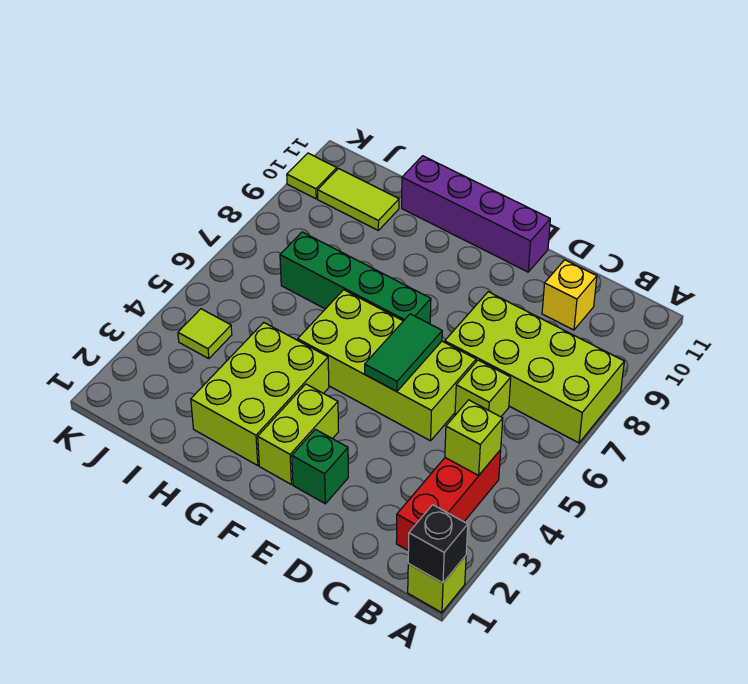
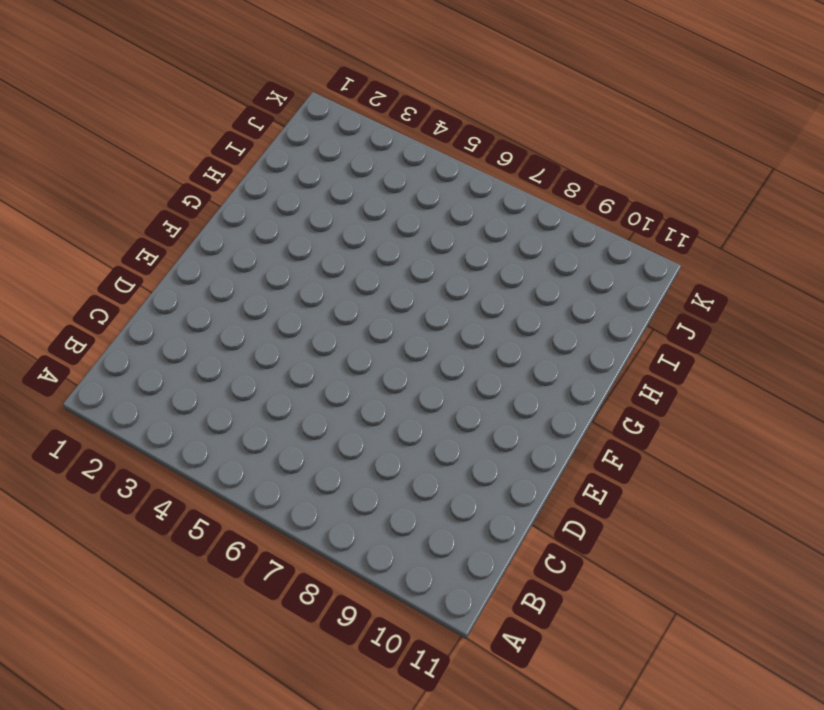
none -> lime brick A1 level 1
none -> lime brick A7:D8 level 1
none -> red brick B2:B4 level 1

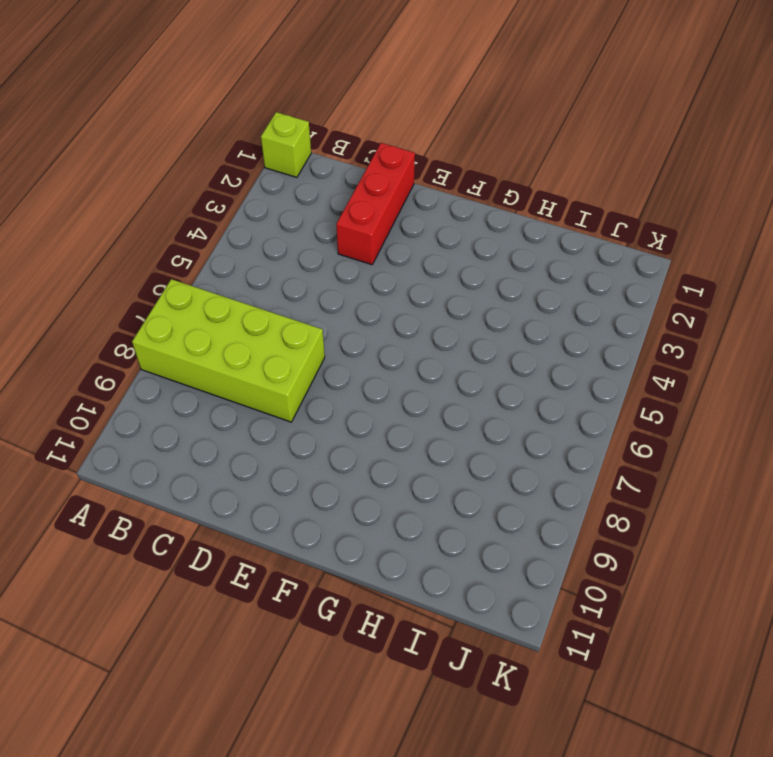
red brick D1:D3 level 1 -> red brick B2:B4 level 1
none -> lime brick C6 level 1
none -> yellow brick C10 level 1
none -> lime brick D5:G6 level 1

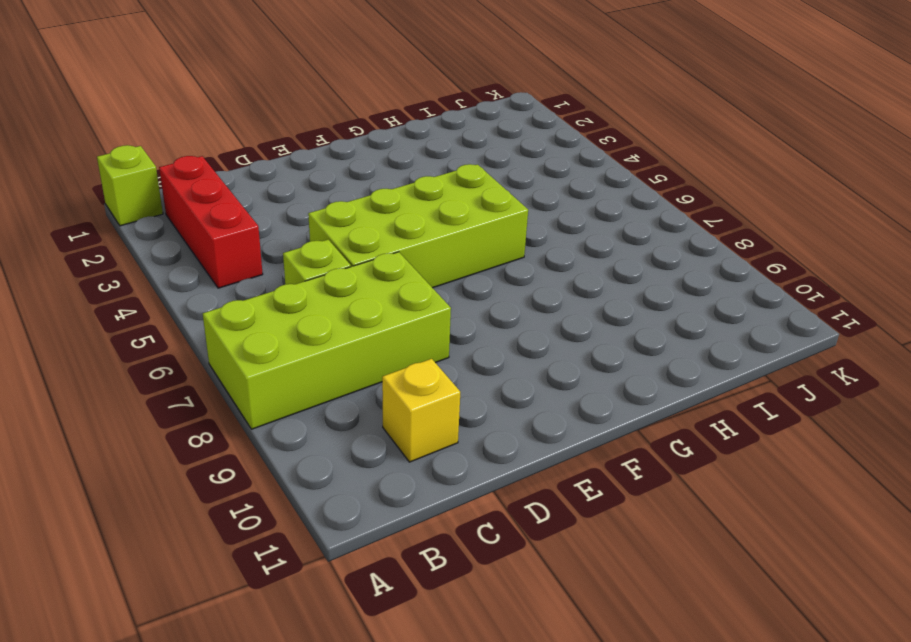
none -> green brick E2 level 1
none -> purple brick E11:H11 level 1
none -> lime brick F2:F3 level 1

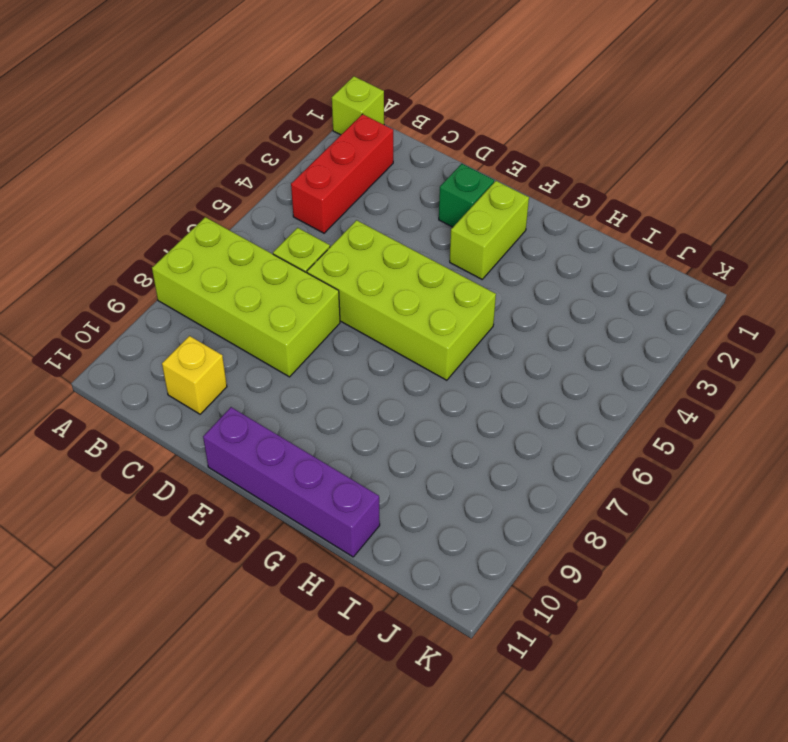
none -> green brick F7:I7 level 1
none -> lime brick G2:H4 level 1
none -> lime tile I10:J10 level 1

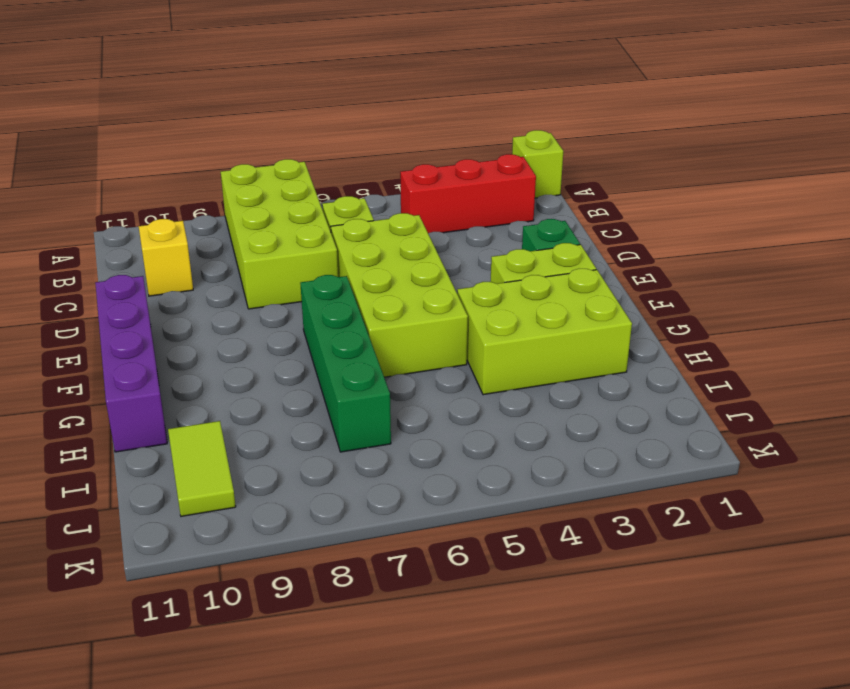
none -> lime tile J4 level 1
none -> lime tile K10 level 1
none -> black brick A1 level 2

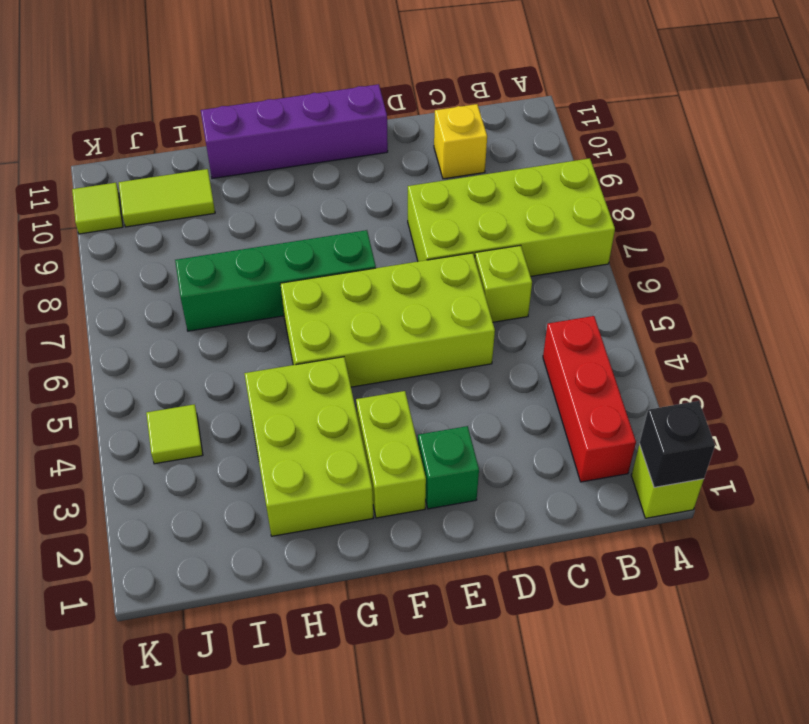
none -> lime brick B4 level 2
none -> green tile E5:E6 level 2

